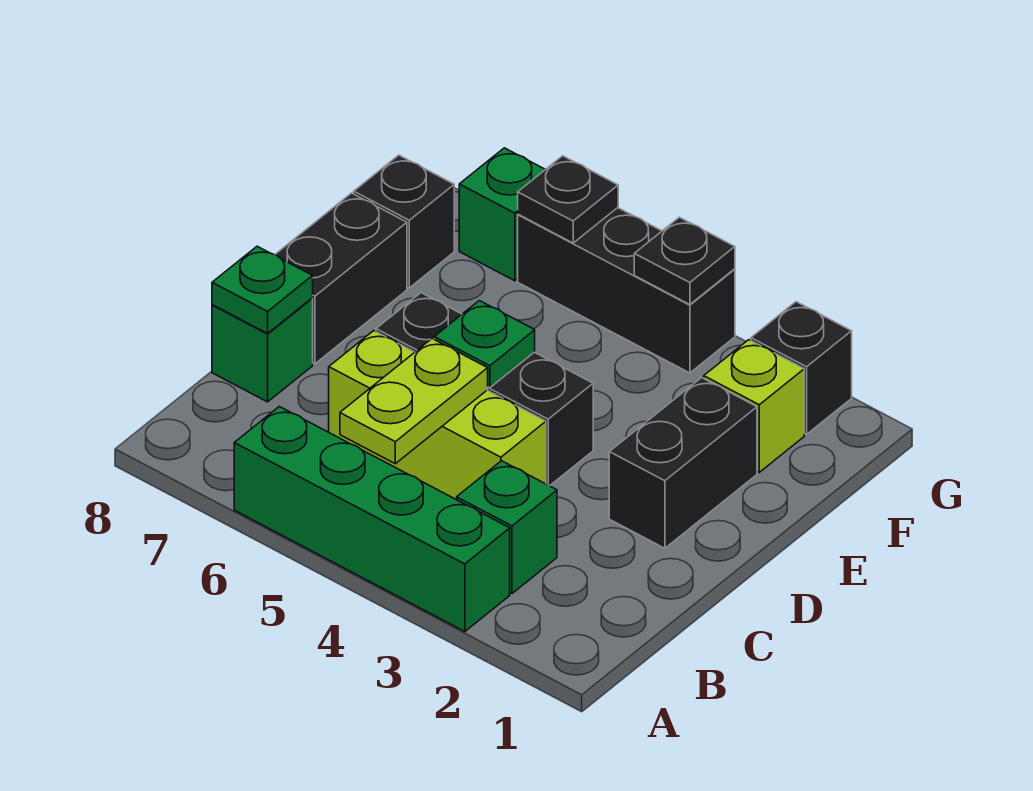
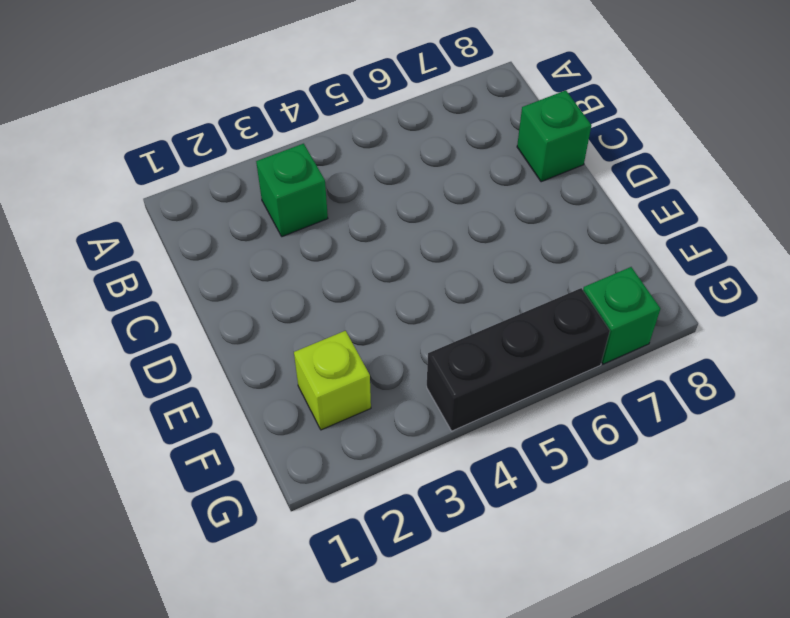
none -> green brick A3:A6 level 1
none -> lime brick C4:C6 level 1
none -> black brick D2:E2 level 1

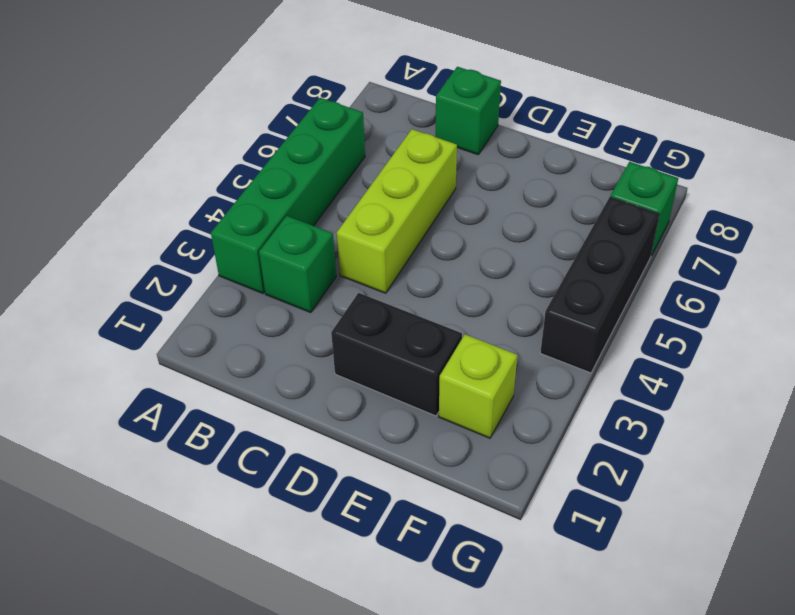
none -> black brick D4:D6 level 1
none -> black brick D8:E8 level 1
none -> black brick F8 level 1

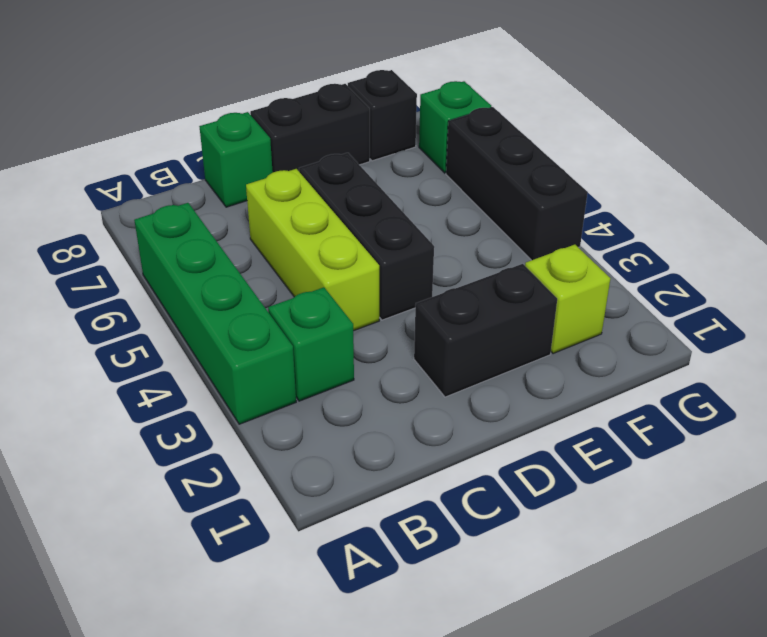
none -> black brick G2 level 1
none -> lime plate B5:C5 level 2
none -> green plate C8 level 2

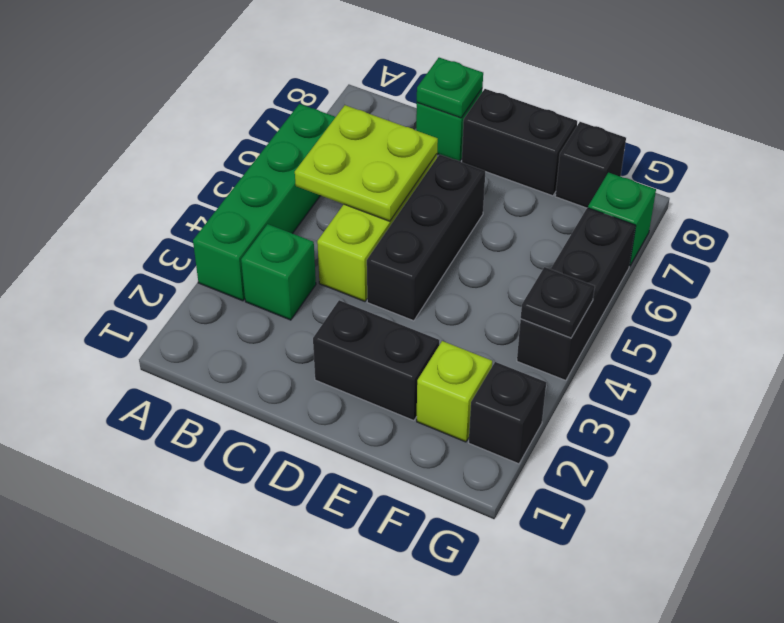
lime plate B5:C6 level 2 -> lime plate B5:C5 level 2
none -> green plate D5 level 2
none -> black plate G6 level 2

